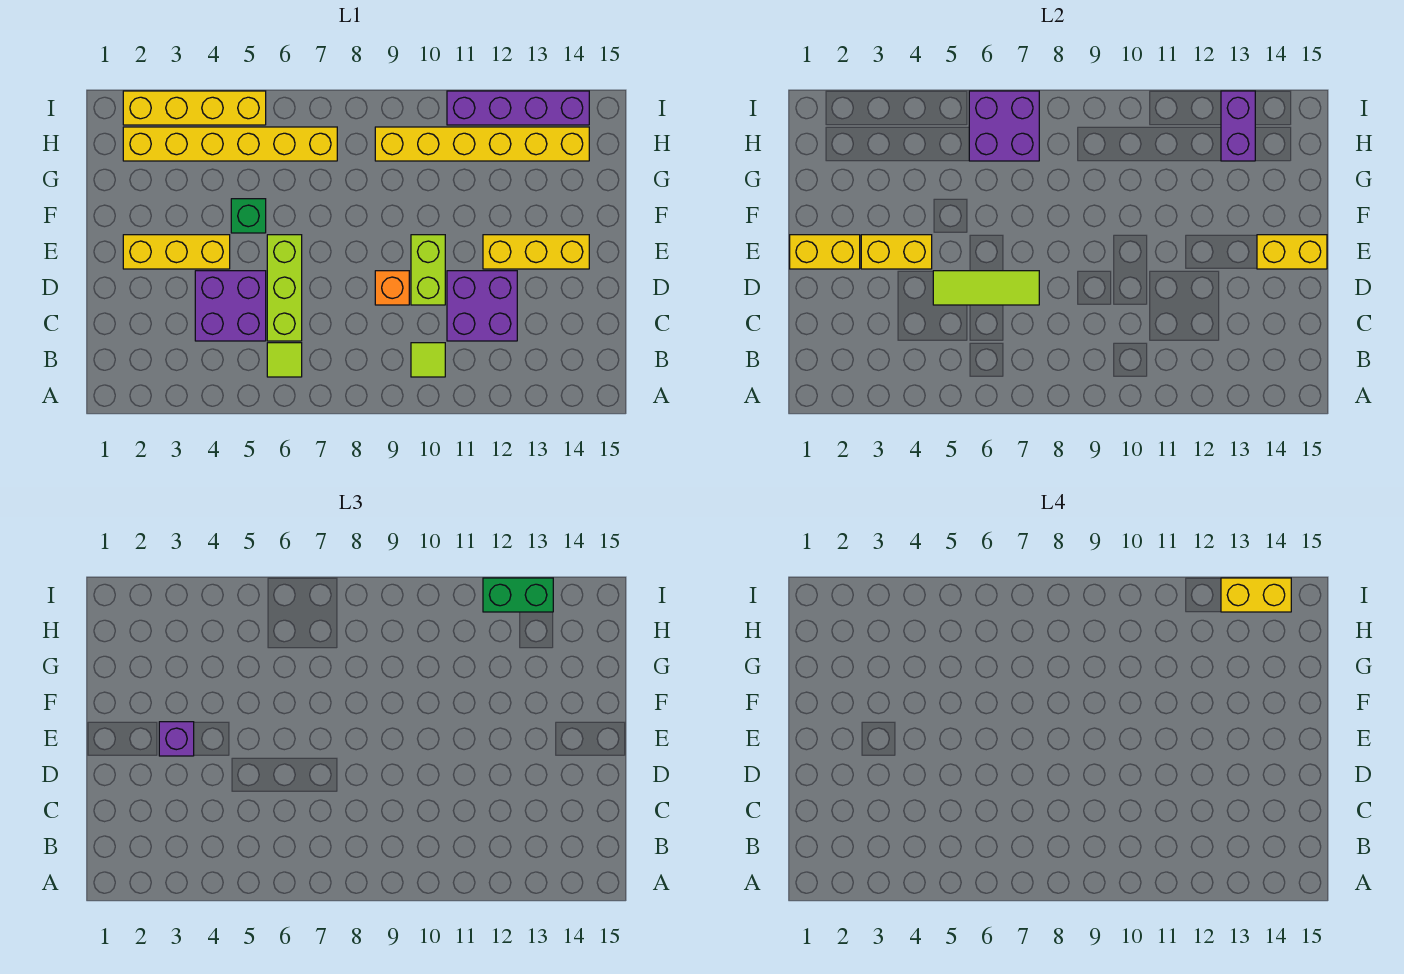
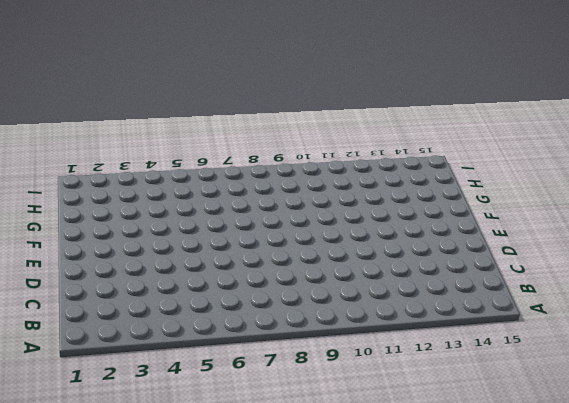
none -> lime tile B6 level 1
none -> lime tile B10 level 1
none -> purple brick C4:D5 level 1

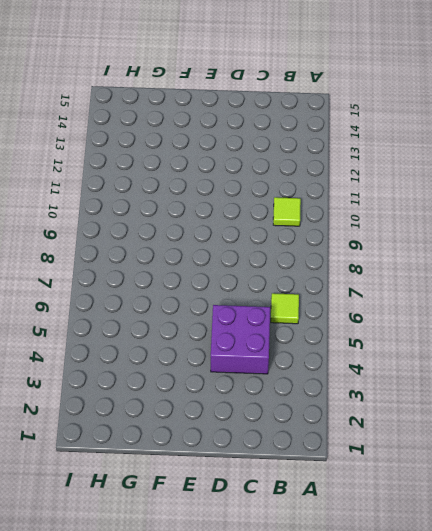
none -> lime brick C6:E6 level 1
none -> purple brick C11:D12 level 1
none -> orange brick D9 level 1

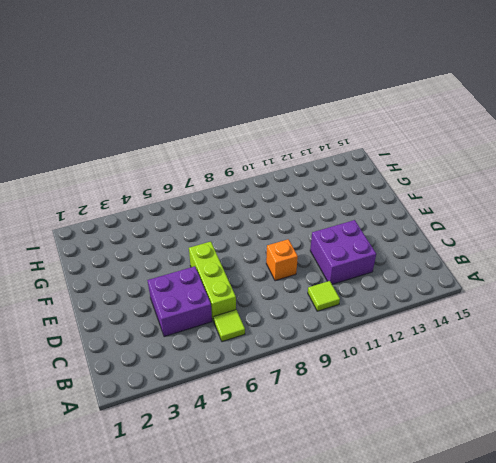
none -> lime brick D10:E10 level 1
none -> yellow brick E2:E4 level 1
none -> yellow brick E12:E14 level 1

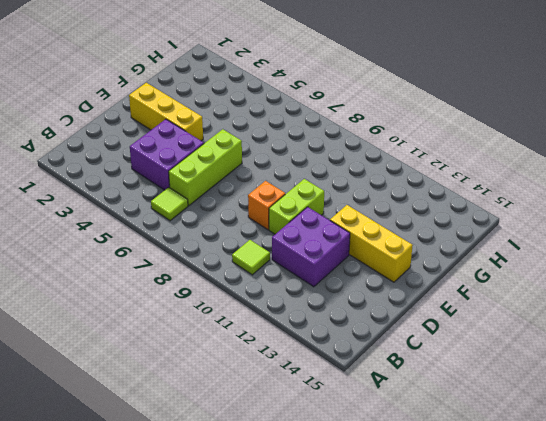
none -> green brick F5 level 1
none -> yellow brick H2:H7 level 1
none -> yellow brick H9:H14 level 1

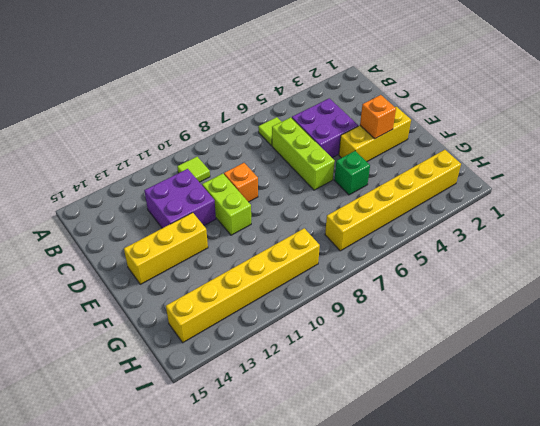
orange brick E3 level 2 -> yellow brick E3:E4 level 2
none -> yellow brick I2:I5 level 1
none -> purple brick I11:I14 level 1
none -> lime tile D5:D7 level 2

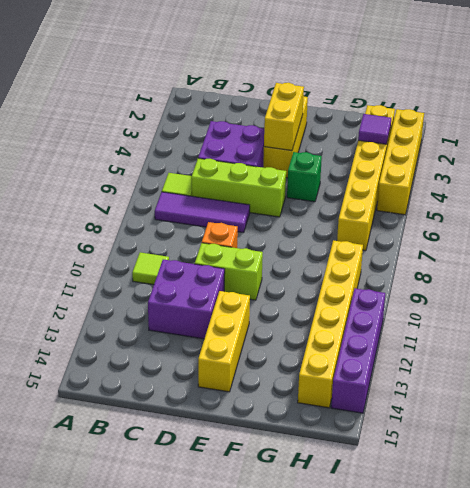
purple tile B7:D7 level 1 -> none
purple tile H3 level 2 -> none
none -> lime tile D5:D7 level 2
none -> yellow brick E1:E2 level 2
none -> yellow brick E14:E15 level 2

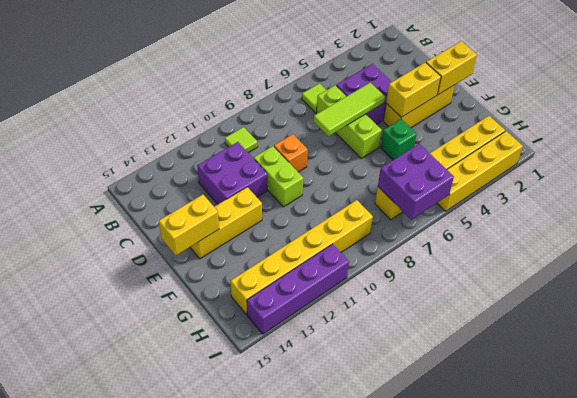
none -> purple brick H13:I13 level 2
none -> purple brick E3 level 3
none -> green brick I12:I13 level 3

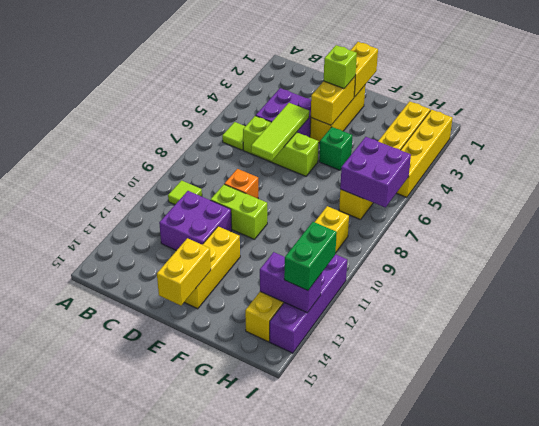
lime brick E3 level 3 -> purple brick E3 level 3
none -> yellow brick I13:I14 level 4

